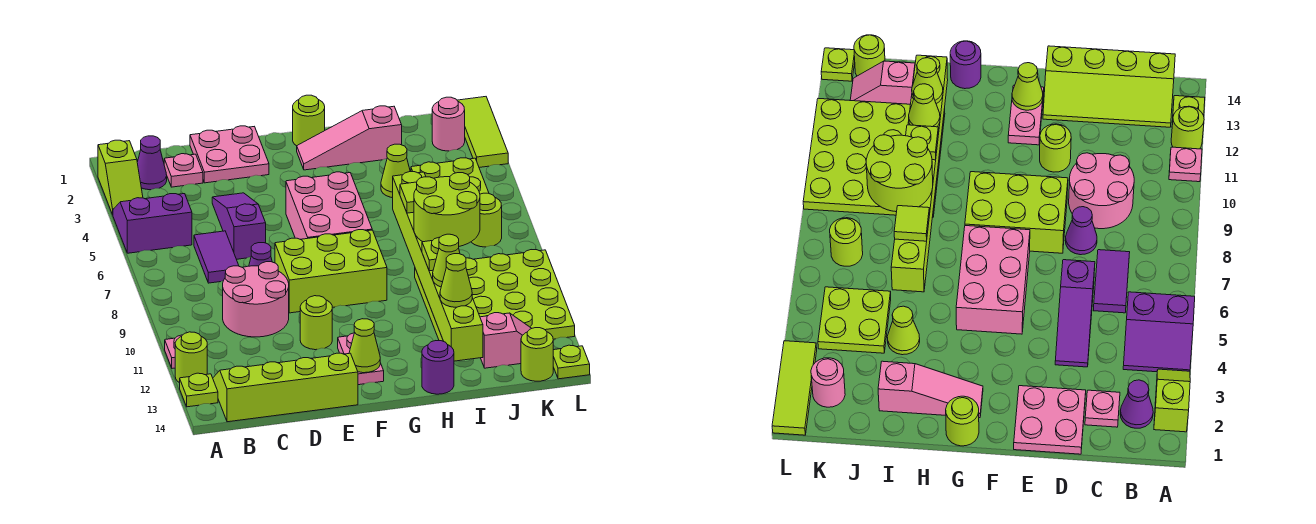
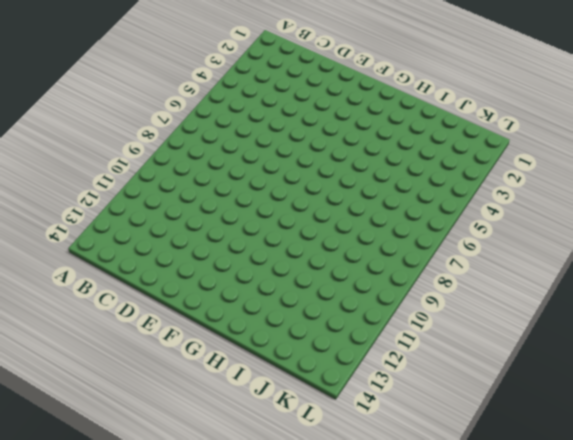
none -> lime slope A2:A3 level 1 top 2
none -> purple slope A4:B5 level 1 top 5
none -> pink plate A11 level 1
none -> lime round brick A12 level 1

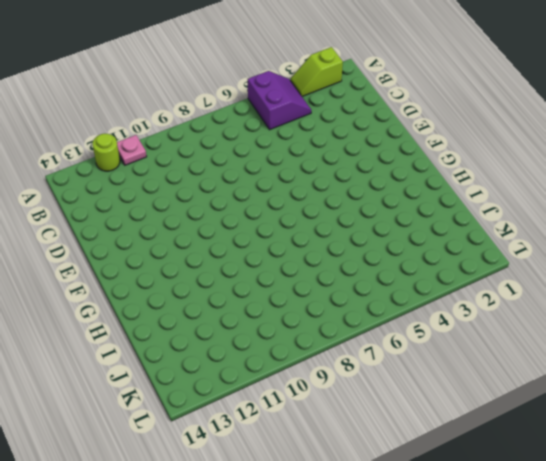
none -> lime plate A13 level 1
none -> purple cone B2 level 1
none -> lime slope B13:E14 level 1 top 14
none -> pink plate C2 level 1

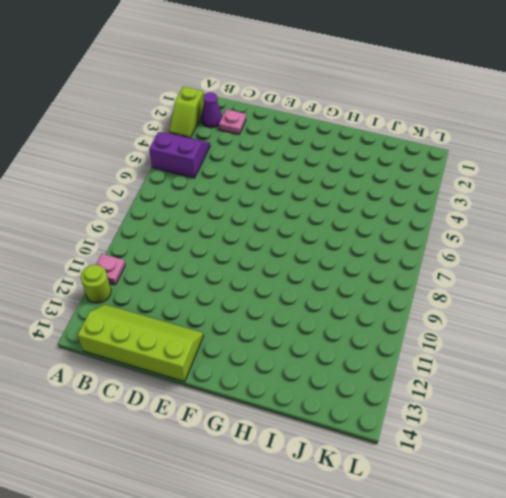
none -> lime plate A13 level 1
none -> purple tile C6:C7 level 1
none -> pink round brick C9:D10 level 1
none -> pink plate D1:E2 level 1

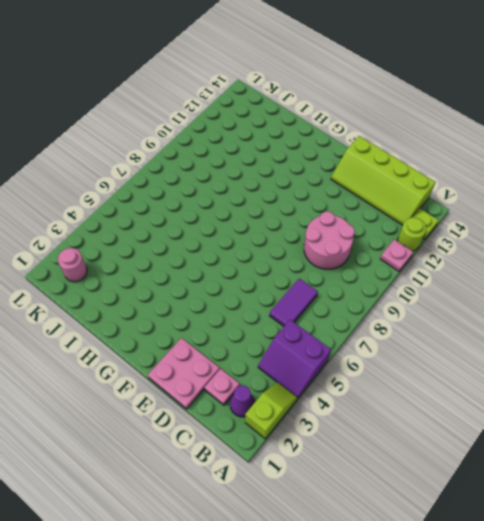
none -> purple slope D4:D6 level 1 top 6
none -> purple cone D8 level 1
none -> lime brick E8:G9 level 1
none -> lime round brick E11 level 1

